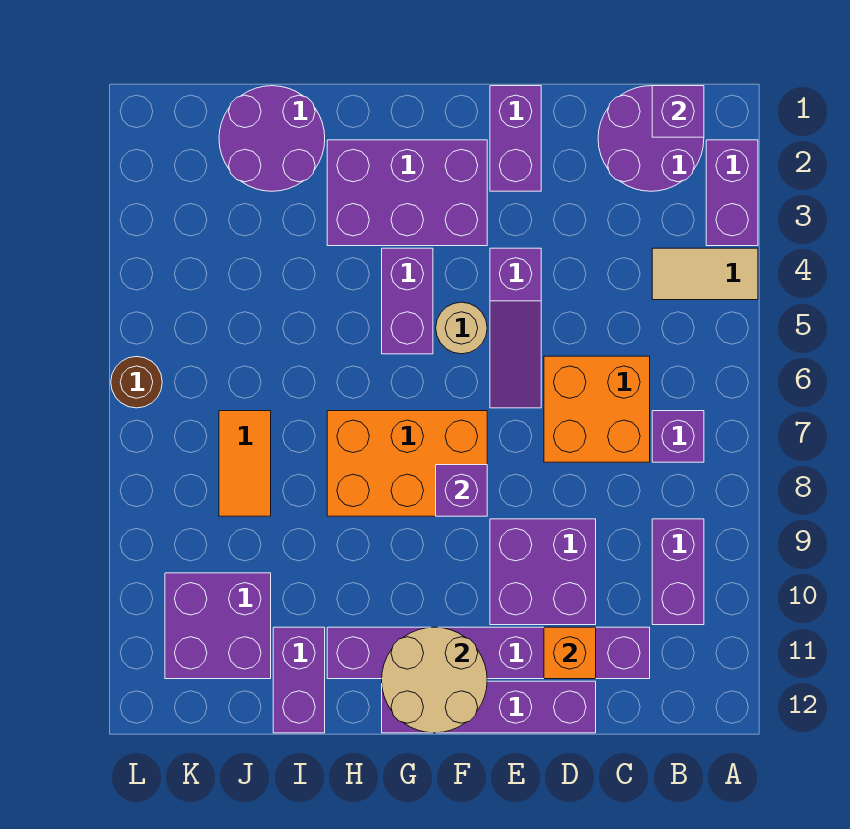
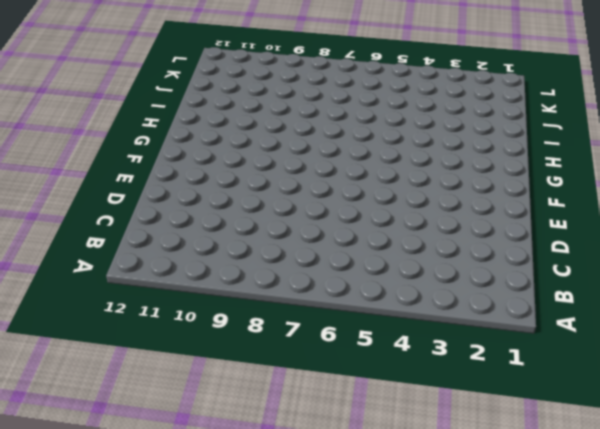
none -> purple brick A2:A3 level 1
none -> tan tile A4:B4 level 1
none -> purple round brick B1:C2 level 1

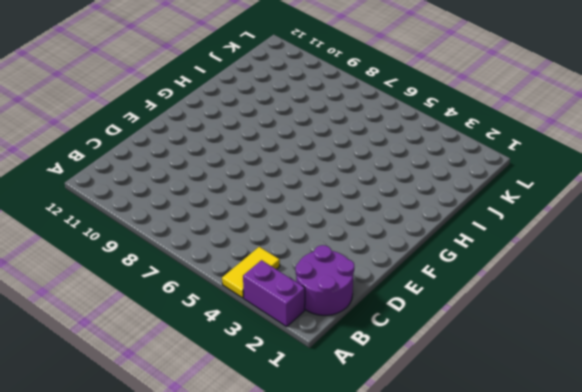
yellow tile A4:B4 level 1 -> tan tile A4:B4 level 1
none -> purple brick B7 level 1
none -> purple brick B9:B10 level 1
none -> orange brick C6:D7 level 1

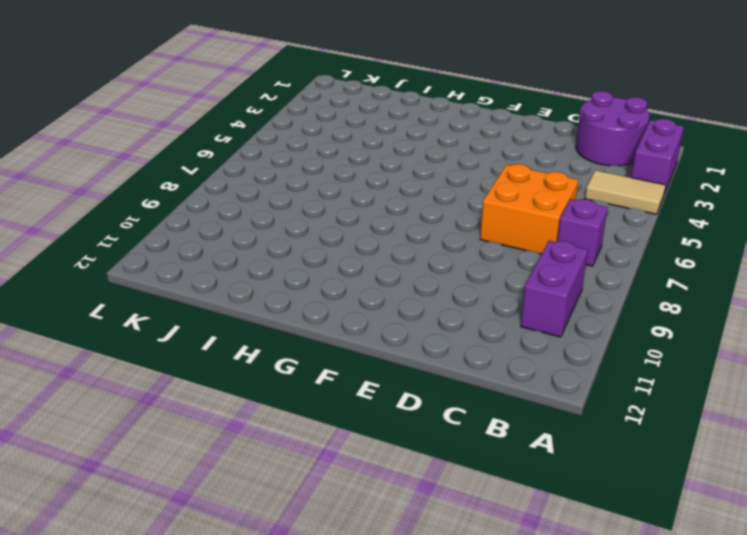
none -> purple brick C11:H11 level 1
none -> purple brick D9:E10 level 1
none -> purple brick D12:G12 level 1

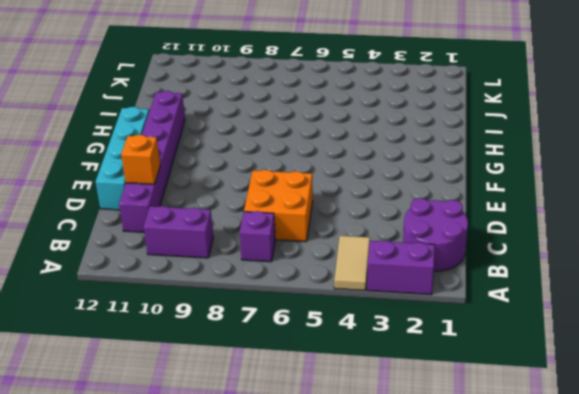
cyan brick D12:G12 level 1 -> purple brick D12:G12 level 1
none -> purple brick D9:E10 level 1
none -> purple brick E1:E2 level 1
none -> purple slope E4:E6 level 1 top 4

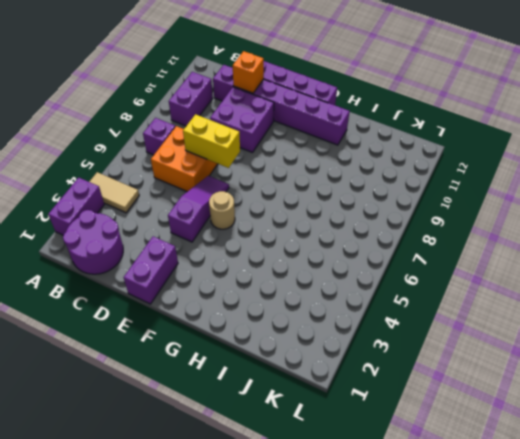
yellow brick D7:E7 level 2 -> none
none -> purple brick F2:H3 level 1
none -> orange brick F7:H8 level 1
none -> purple brick G4:G5 level 1

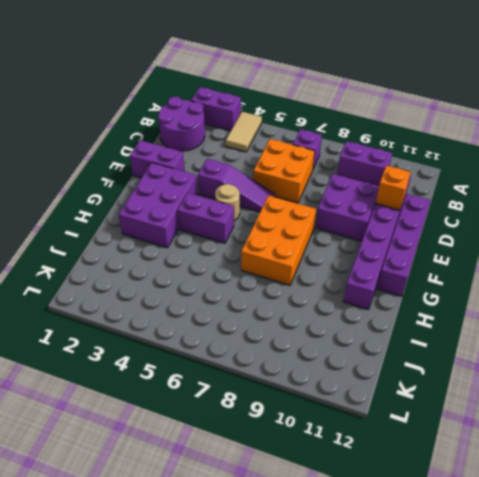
none -> purple round brick I1:J2 level 1
none -> purple brick I11:I12 level 1
none -> orange tile J7:J8 level 1

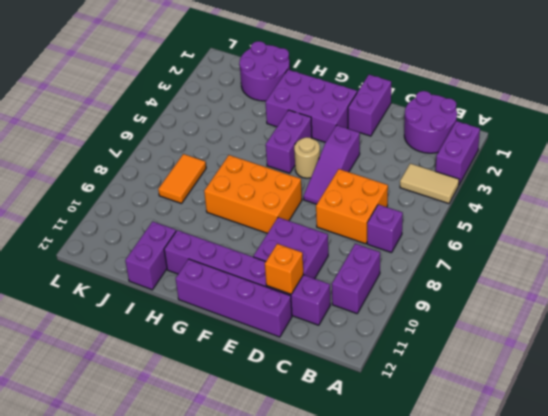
none -> purple brick J10:K11 level 1
none -> brown round brick L6 level 1
none -> purple brick B1 level 2

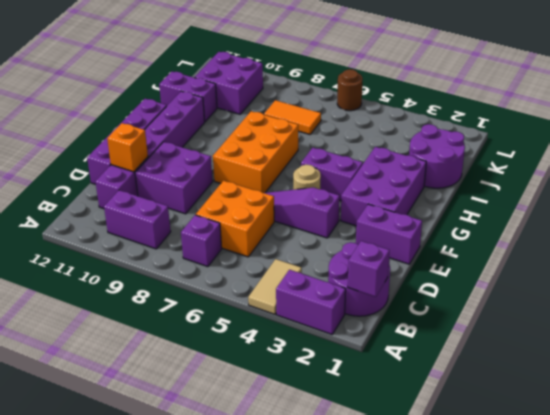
none -> purple brick F8 level 2
none -> tan round brick F11:G12 level 2

